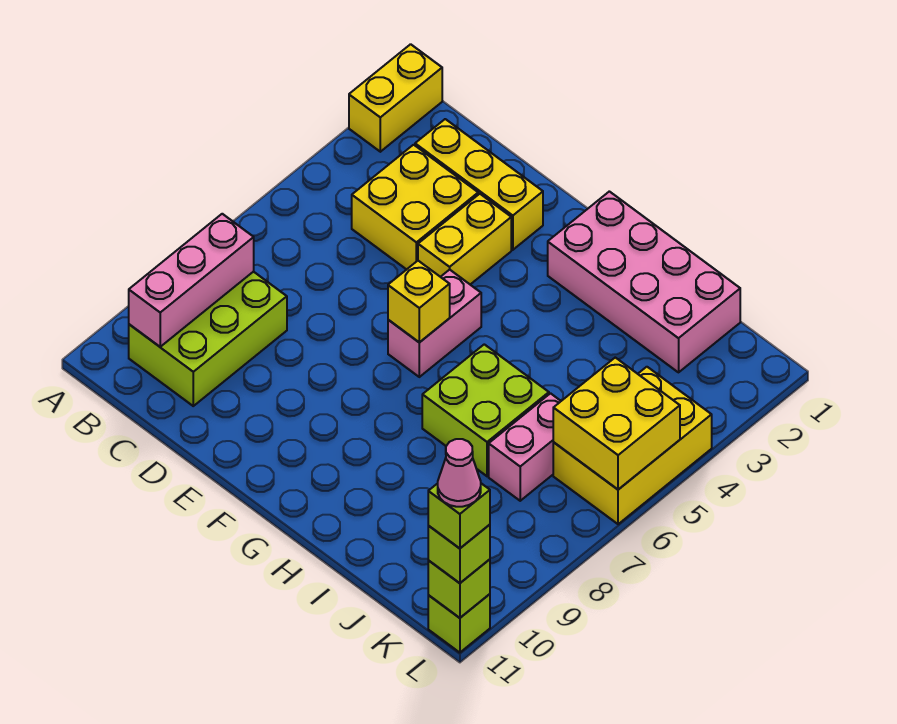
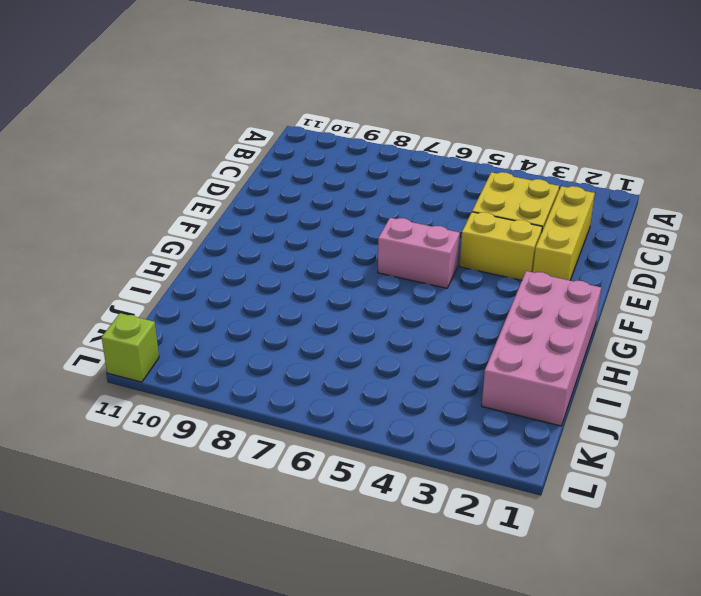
none -> yellow brick A1:A2 level 1
none -> lime brick B8:C10 level 1
none -> lime brick H6:I7 level 1

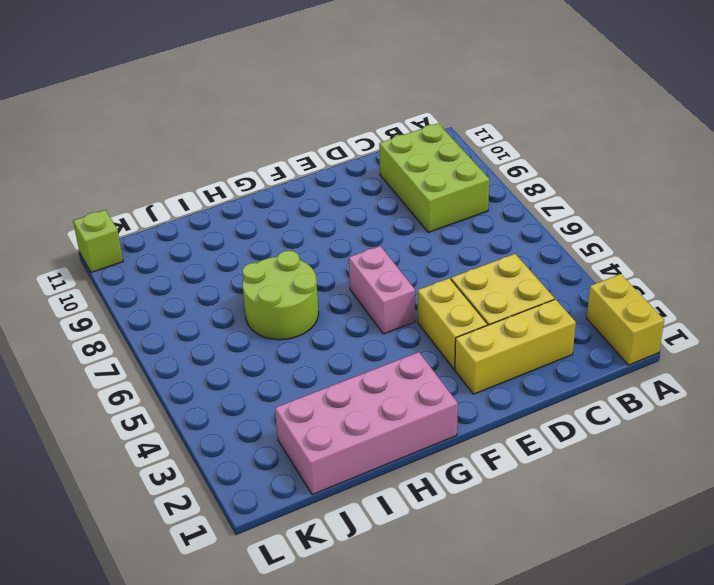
lime round brick H6:I7 level 1 -> lime brick H6:I7 level 1
none -> pink brick J6:J7 level 1
none -> yellow brick K4:L6 level 1
none -> pink brick B8:B10 level 2

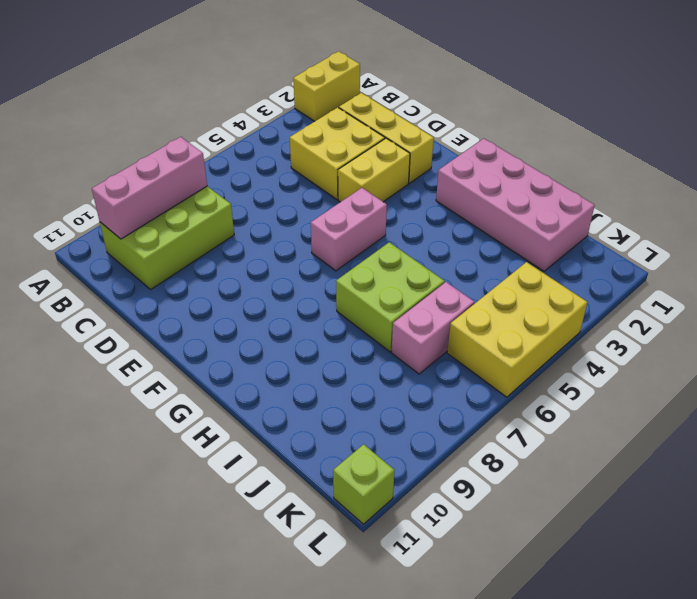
none -> yellow brick F6 level 2
none -> yellow brick K5:L6 level 2
none -> lime brick L11 level 2

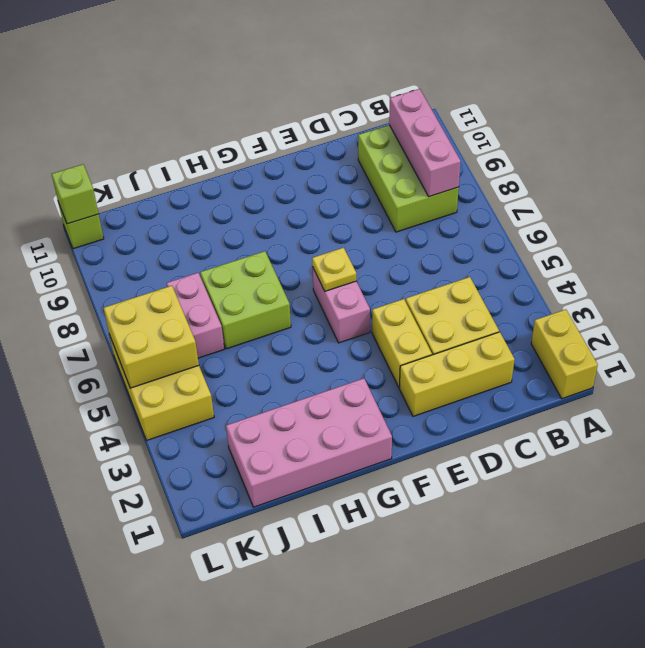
yellow plate F6 level 2 -> yellow brick F6 level 2
none -> lime brick L11 level 3
none -> lime brick L11 level 4
none -> pink cone L11 level 5

